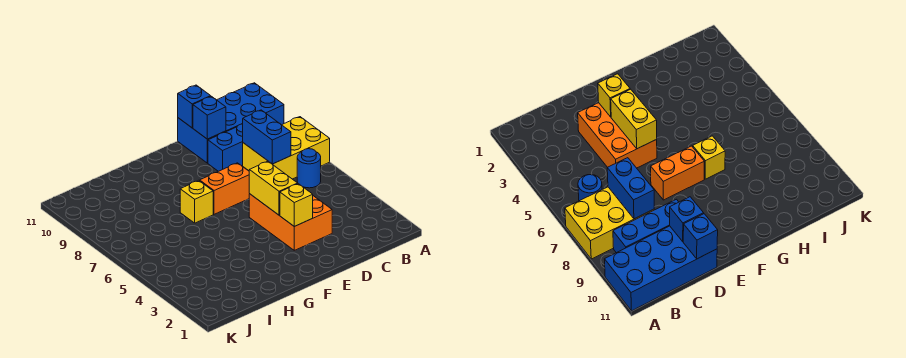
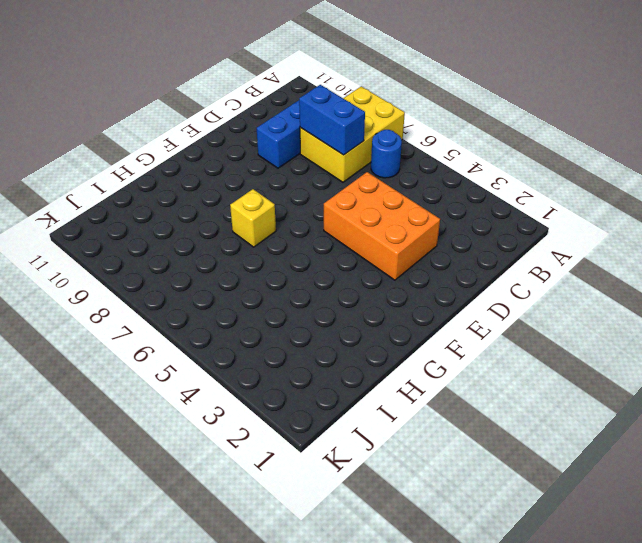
none -> blue brick A10:D11 level 1
none -> orange brick E7:F7 level 1
none -> blue brick D10 level 2

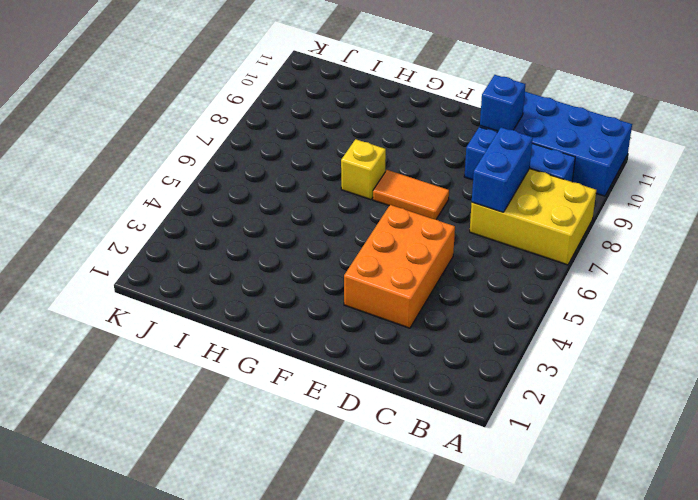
orange tile E7:F7 level 1 -> orange brick E7:F7 level 1
none -> blue round brick B6 level 1
none -> blue brick D11 level 2
none -> yellow brick E3 level 2

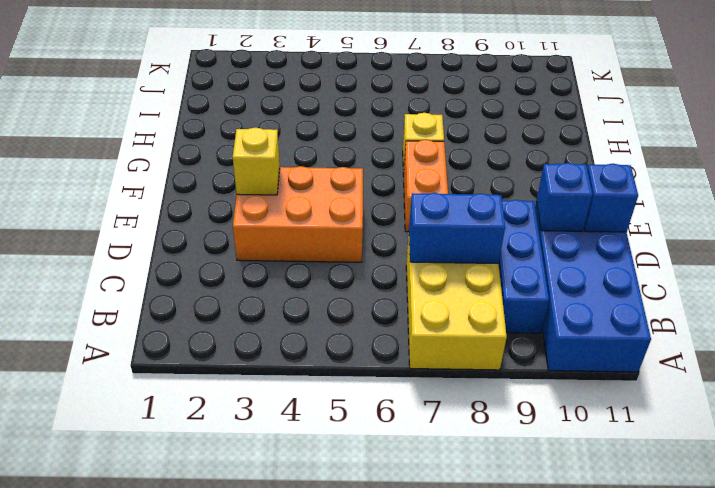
none -> blue round brick B6 level 1
none -> yellow brick E4:E5 level 2

